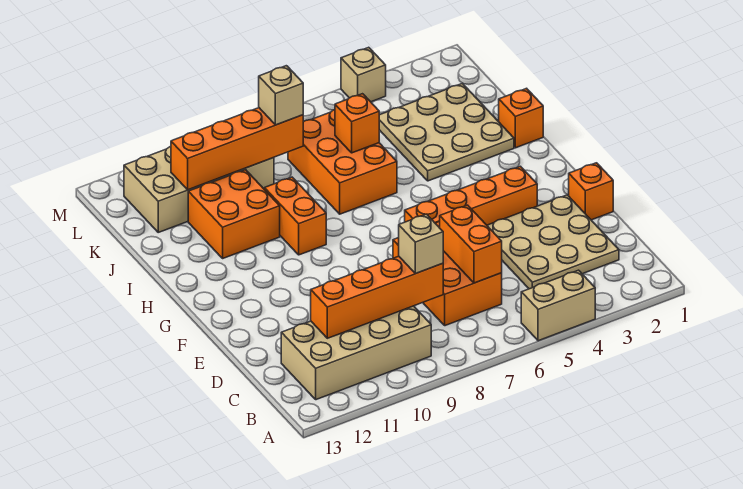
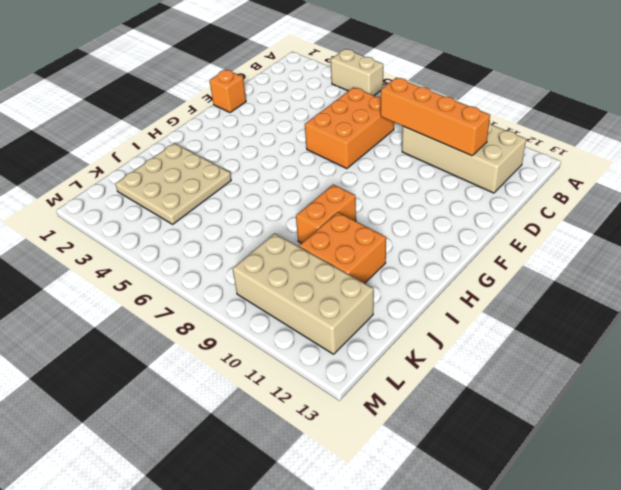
none -> tan plate C2:E4 level 1
none -> orange brick F3:F6 level 1
none -> orange brick I1 level 1

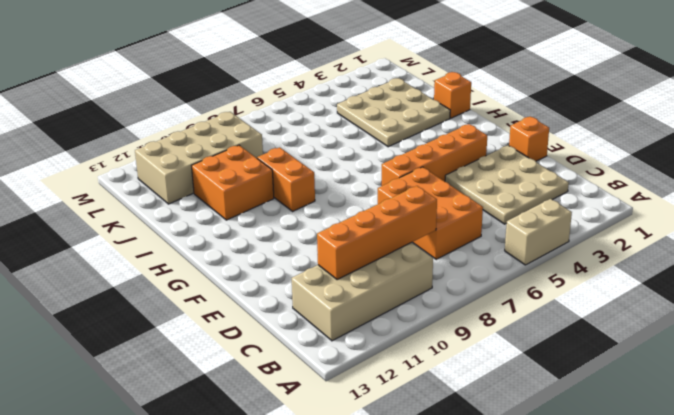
none -> orange brick I6:K7 level 1
none -> tan brick M4 level 1
none -> orange brick C6:D6 level 2

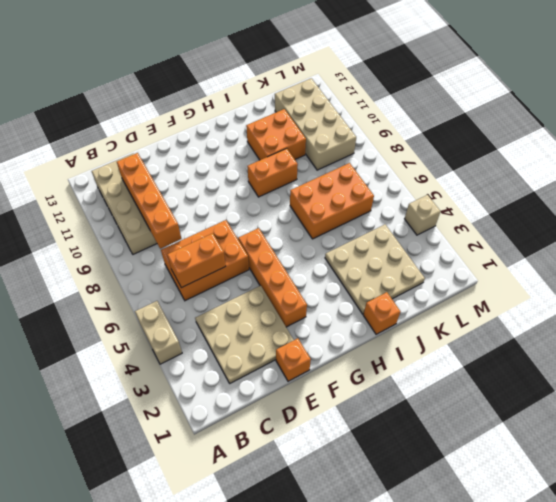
none -> orange brick J6 level 2
none -> orange brick K8:K11 level 2
none -> tan brick C8 level 3

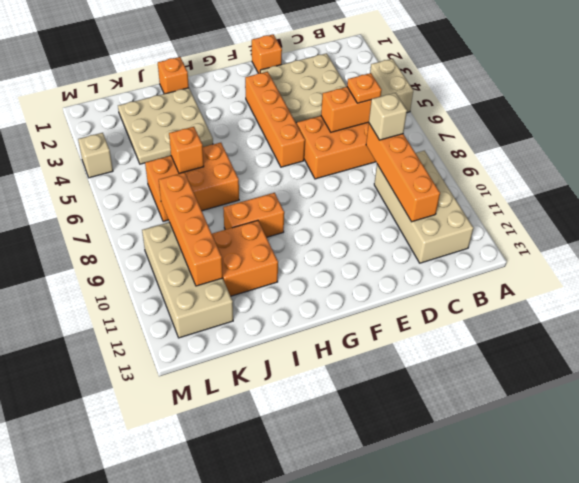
orange plate C6 level 3 -> none
none -> tan brick K8 level 3

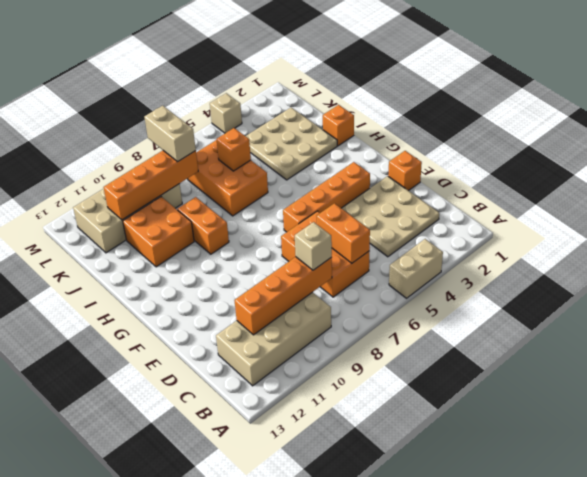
tan brick K8:L8 level 3 -> tan brick K8 level 3

